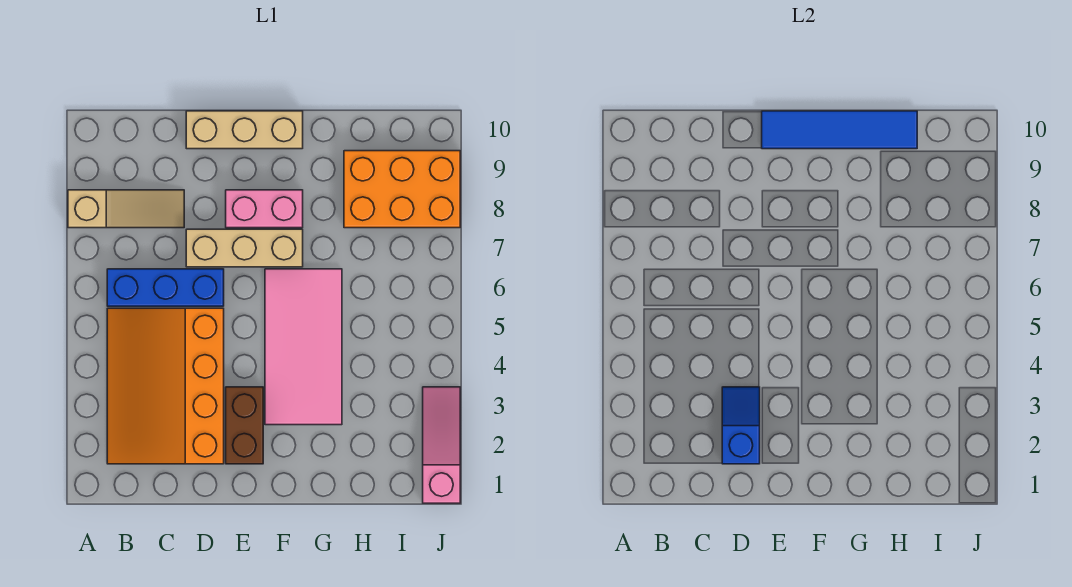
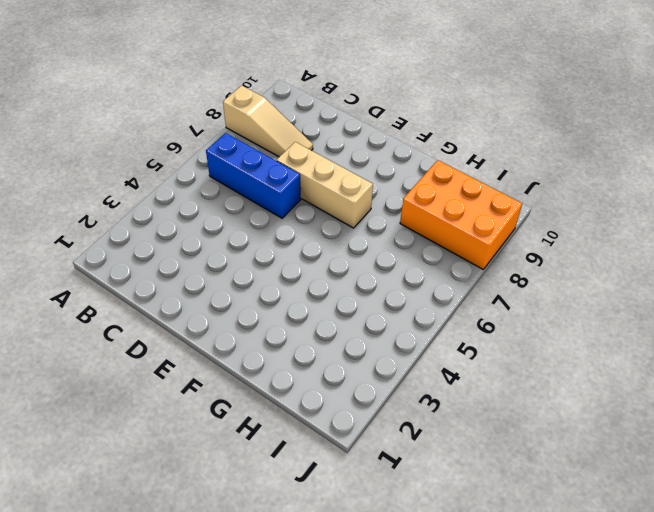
none -> orange slope B2:D5 level 1 top D
none -> tan brick D10:F10 level 1
none -> brown brick E2:E3 level 1

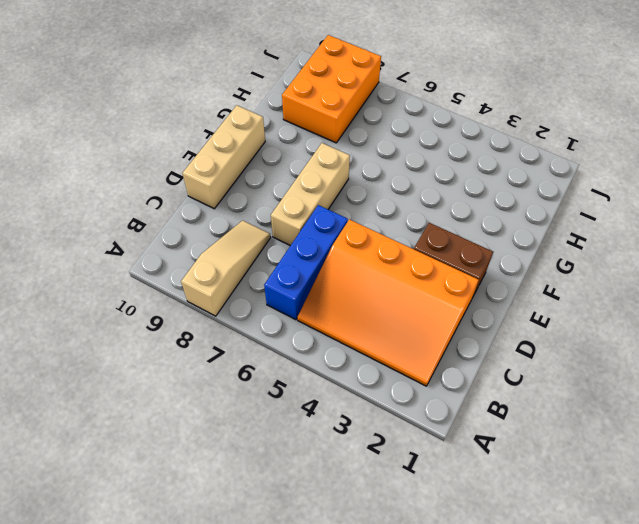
none -> pink brick E8:F8 level 1
none -> pink tile F3:G6 level 1
none -> pink slope J1:J3 level 1 top 1

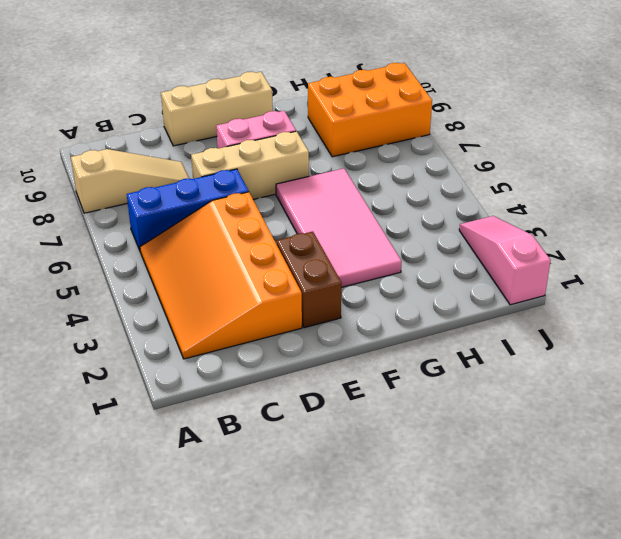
none -> blue slope D2:D3 level 2 top 2
none -> blue tile E10:H10 level 2

